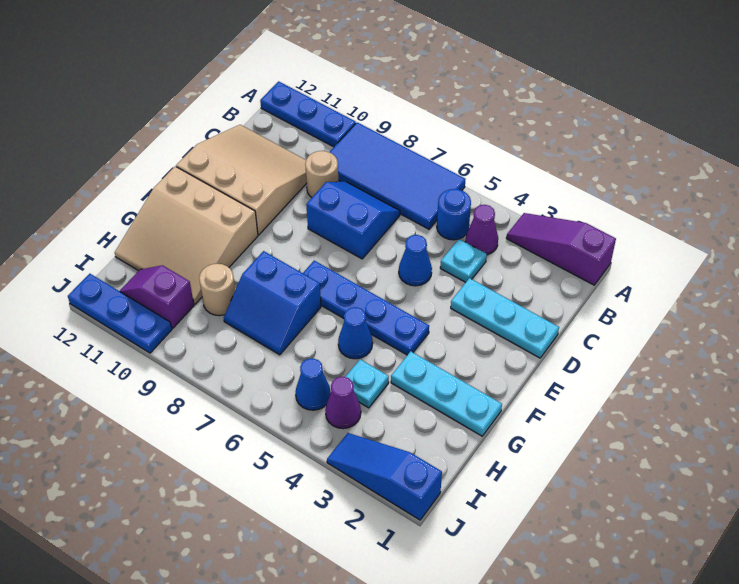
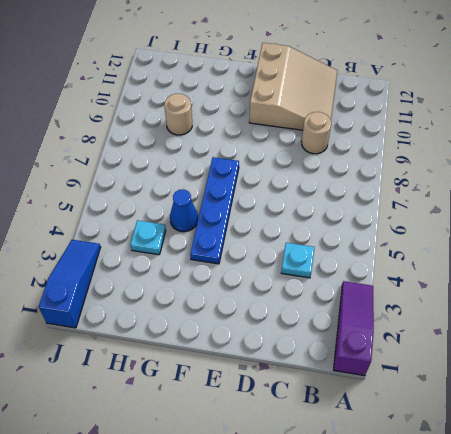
none -> blue tile A6:B9 level 1
none -> blue plate A10:A12 level 1
none -> purple cone B4 level 1

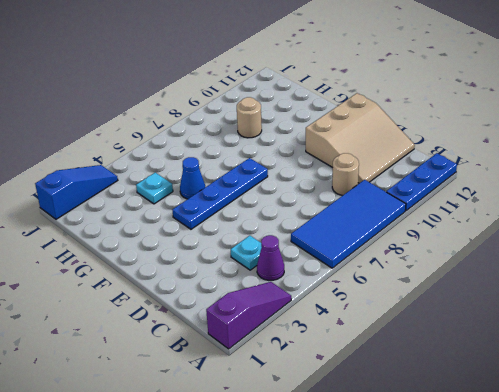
none -> blue round brick B5 level 1
none -> blue slope C7:D8 level 1 top D
none -> cyan plate D1:D3 level 1

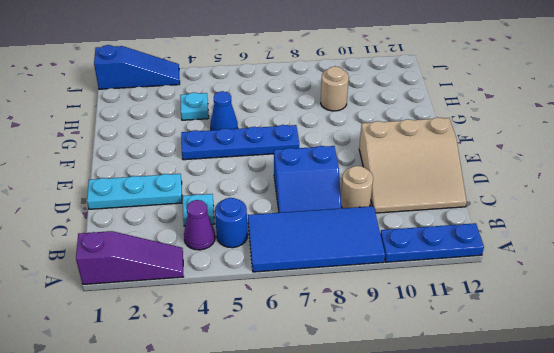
none -> blue cone D5 level 1
none -> tan slope F10:H12 level 1 top F
none -> cyan plate G1:G3 level 1

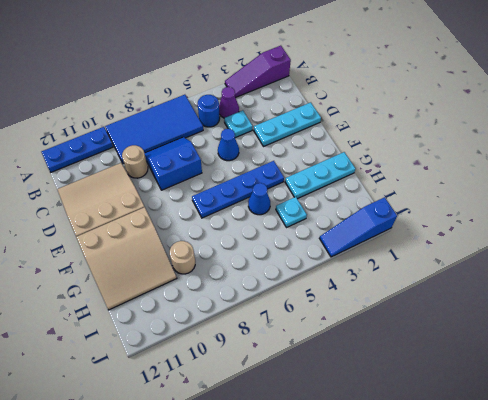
none -> blue slope G7:H8 level 1 top G
none -> purple cone I4 level 1
none -> blue cone I5 level 1

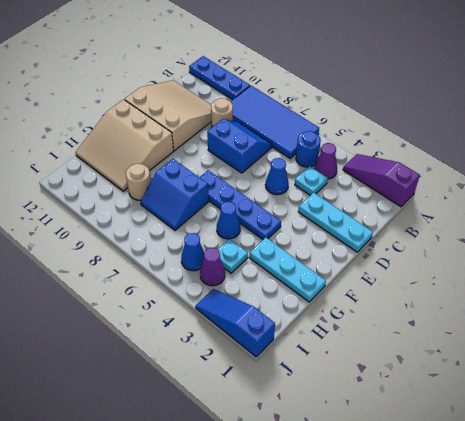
none -> purple slope I10:I11 level 1 top 10
none -> blue plate J10:J12 level 1

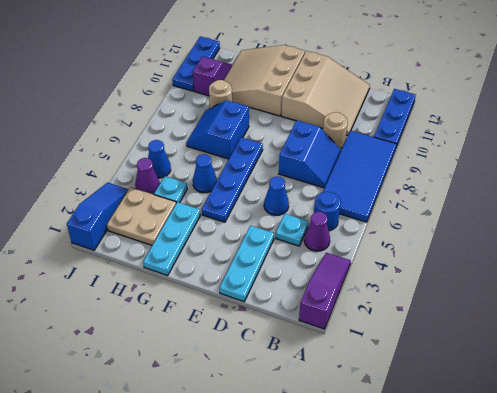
tan plate H2:I3 level 1 -> none

